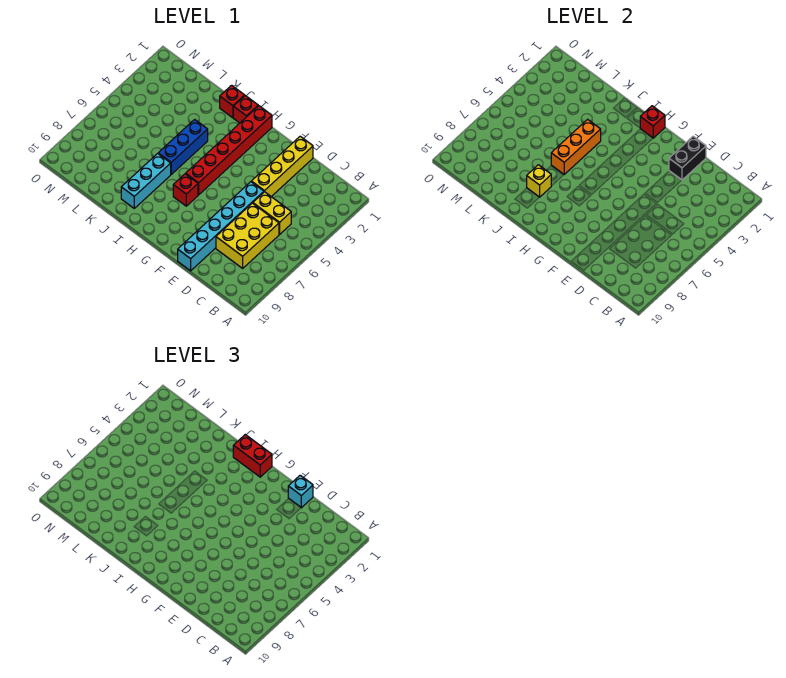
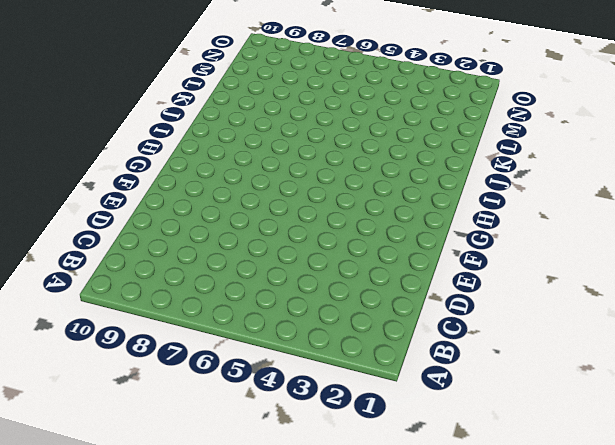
none -> yellow brick C5:D5 level 1
none -> yellow brick C6:D8 level 1
none -> yellow brick E1:E4 level 1

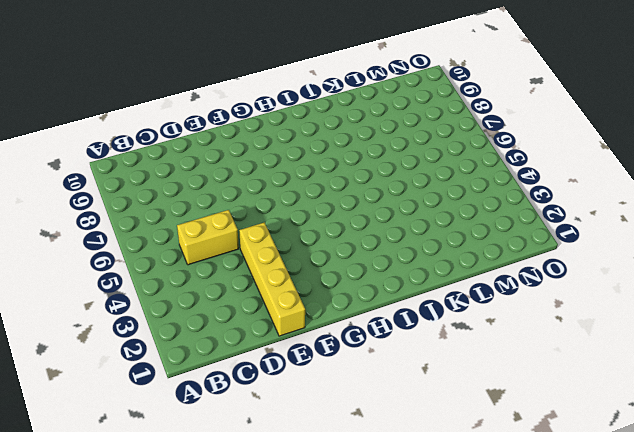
none -> yellow brick C6:D8 level 1
none -> cyan brick E5:E10 level 1
none -> red brick H1:H6 level 1

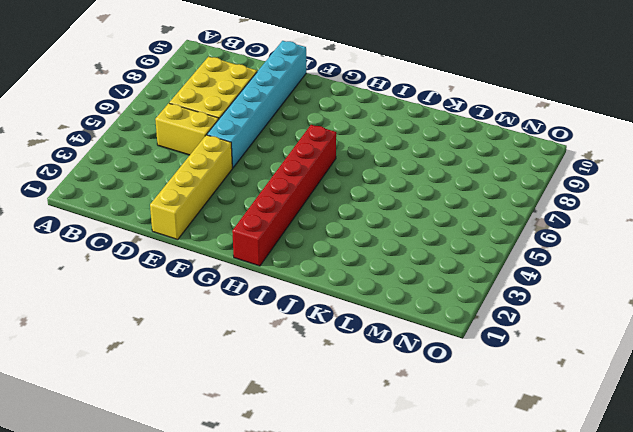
none -> red brick H7 level 1
none -> red brick I1 level 1
none -> red brick J1 level 1

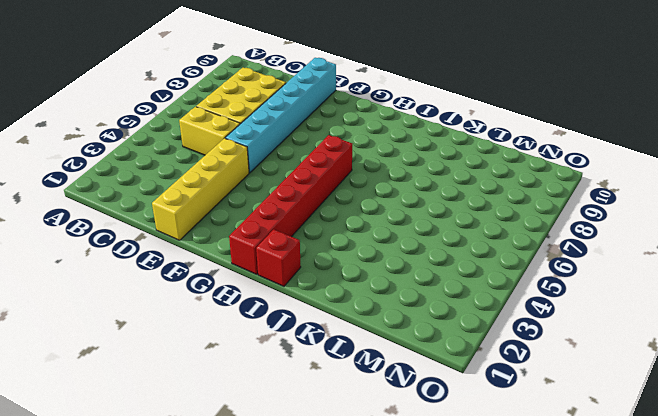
none -> red brick H7 level 1
none -> red brick J1 level 1
none -> blue brick J4:J6 level 1

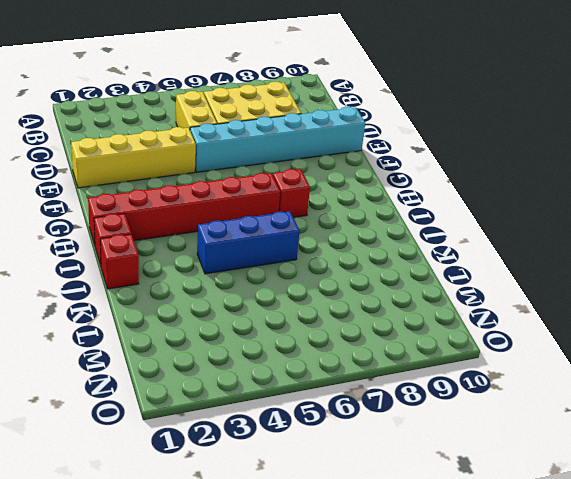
none -> cyan brick J7:J9 level 1
none -> black brick E1:E2 level 2
none -> red brick H1 level 2

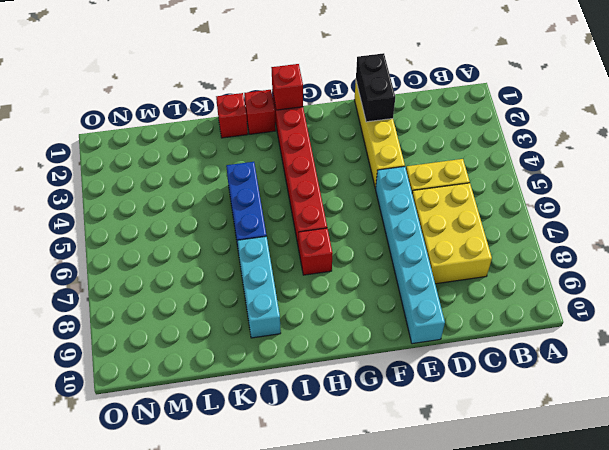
none -> orange brick J4:J6 level 2
none -> yellow brick J8 level 2
none -> cyan brick E1 level 3

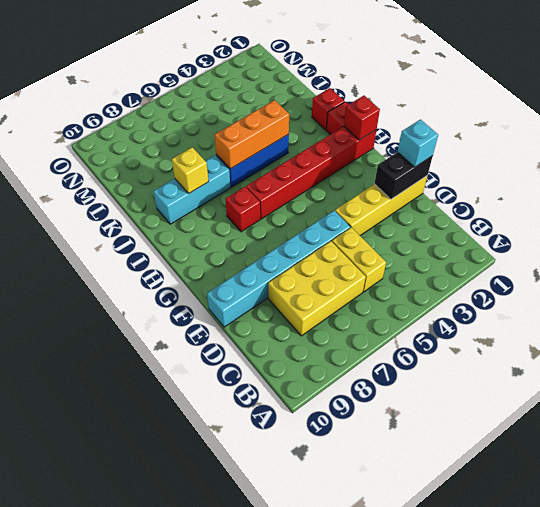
none -> red brick H1:I1 level 3

